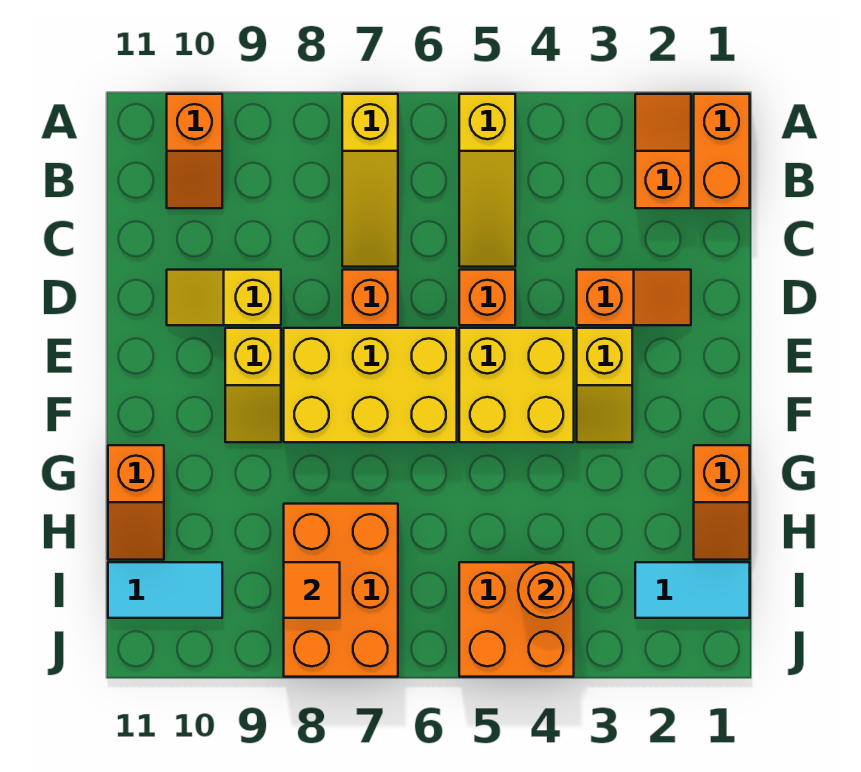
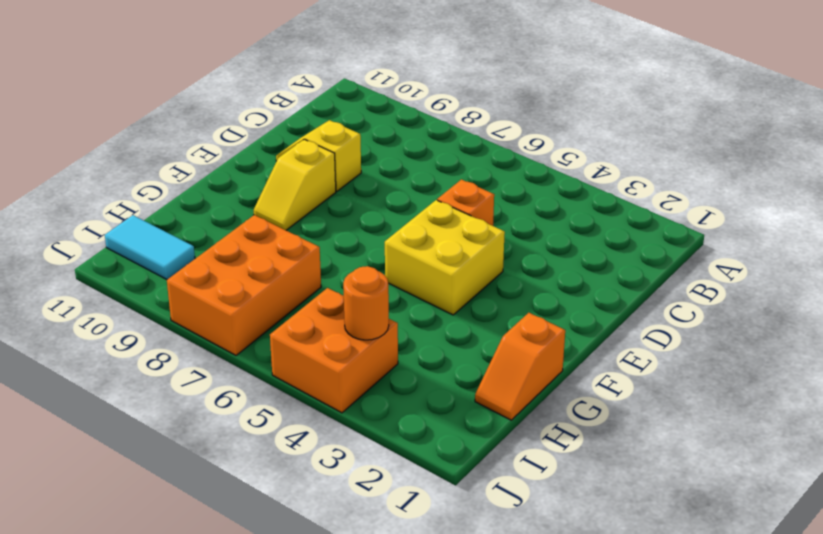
none -> orange brick A1:B1 level 1
none -> orange slope A2:B2 level 1 top B
none -> yellow slope A5:C5 level 1 top A

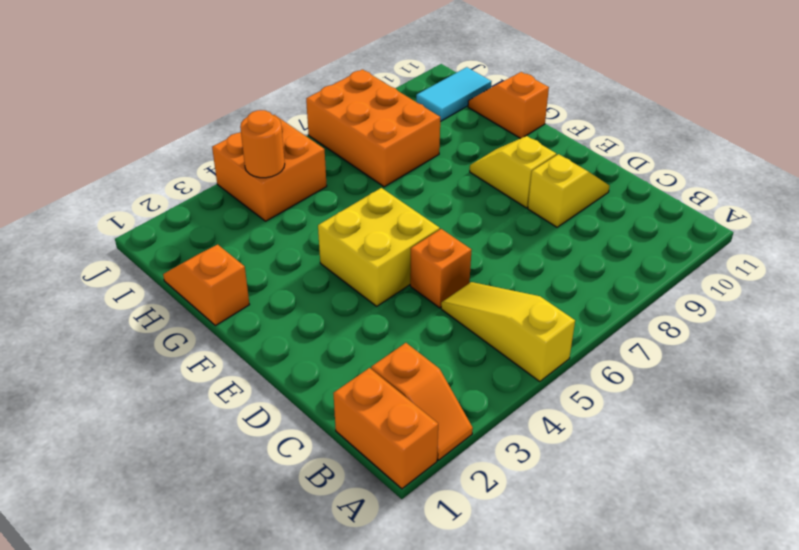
none -> yellow slope A7:C7 level 1 top A
none -> orange slope A10:B10 level 1 top A
none -> orange slope D2:D3 level 1 top 3

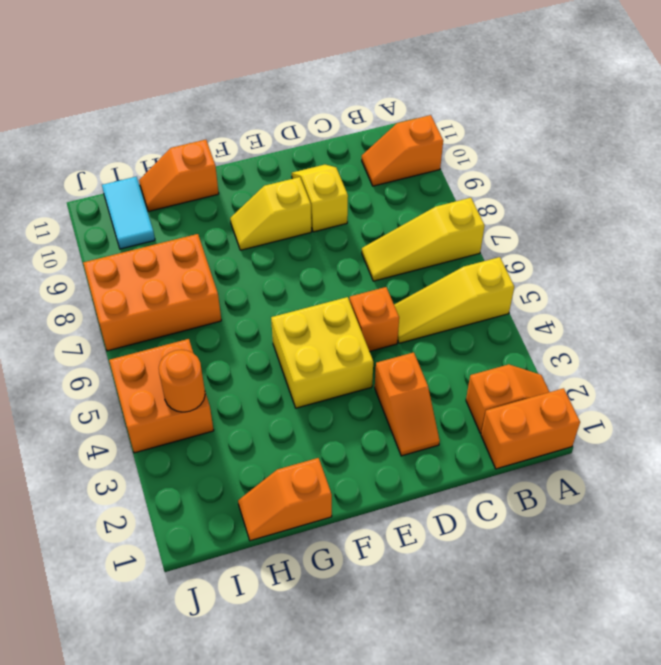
none -> orange brick D7 level 1
none -> yellow slope E3:F3 level 1 top E
none -> yellow brick E6:F8 level 1

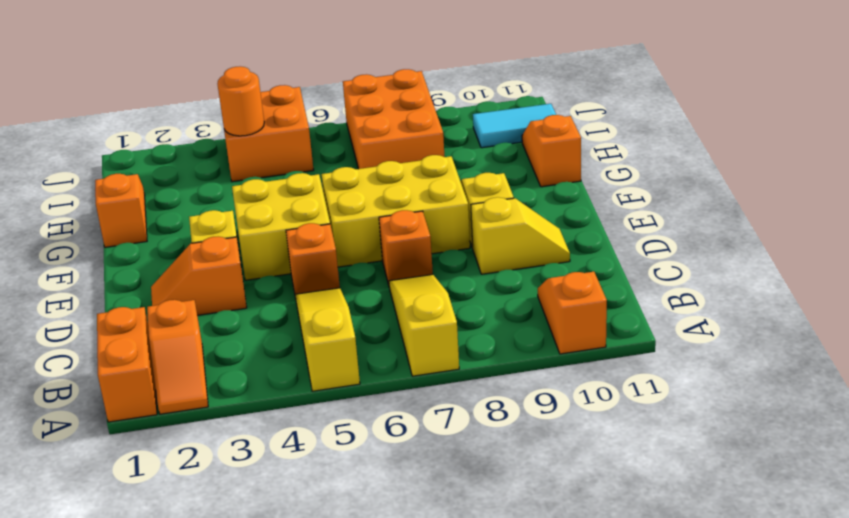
none -> cyan tile I1:I2 level 1
none -> orange tile I8 level 2

